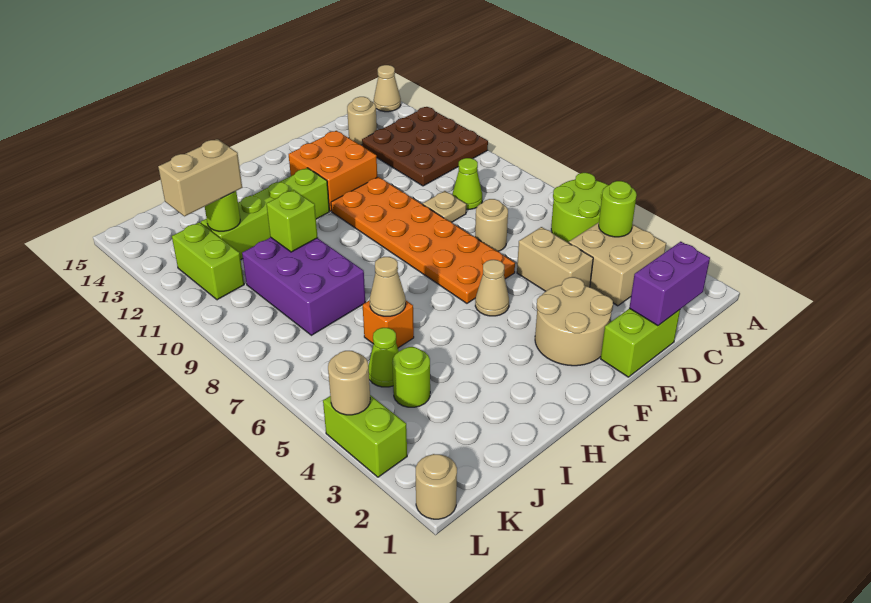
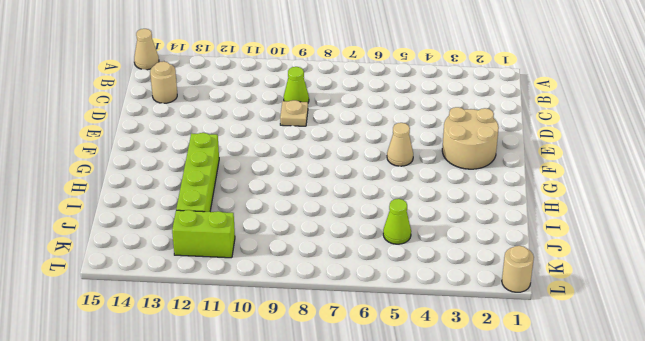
none -> lime round brick A5:B6 level 1
none -> brown plate A11:C13 level 1
none -> tan brick B3:C4 level 1

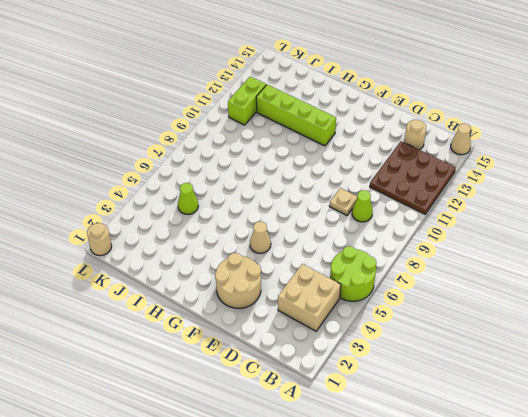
none -> lime brick D1:E1 level 1
none -> tan brick D4:D5 level 1
none -> tan round brick D7 level 1

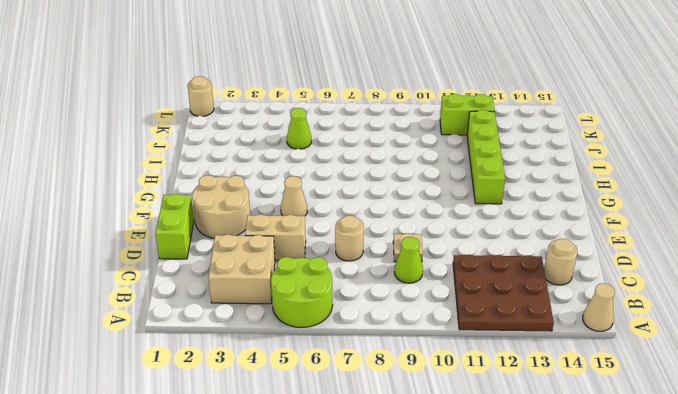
none -> orange plate E6:F11 level 1
none -> orange brick E12:F13 level 1
none -> orange brick I6 level 1

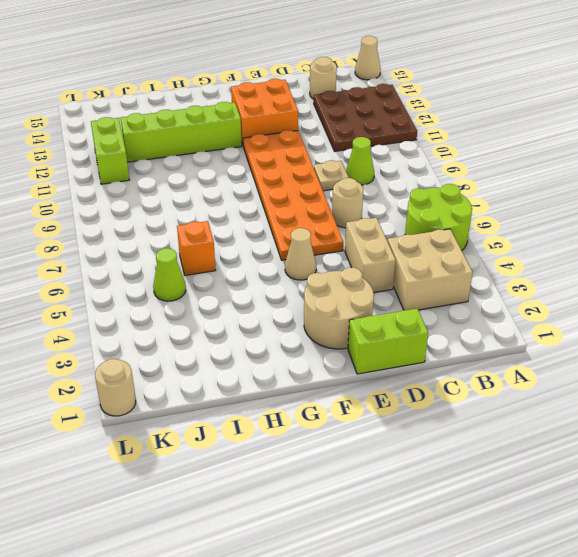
none -> purple brick I8:J10 level 1
none -> lime round brick J4 level 1
none -> lime brick L3:L4 level 1

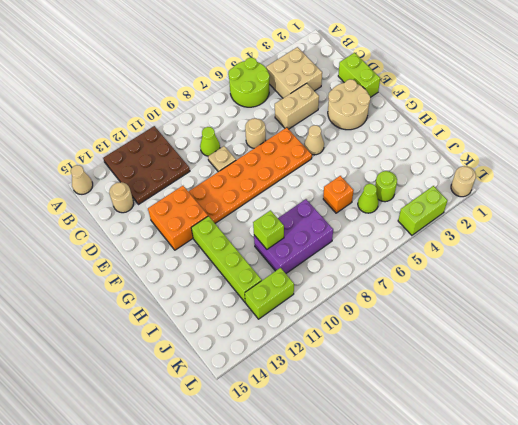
none -> lime round brick B4 level 2
none -> purple brick C1:D1 level 2
none -> tan cone I6 level 2

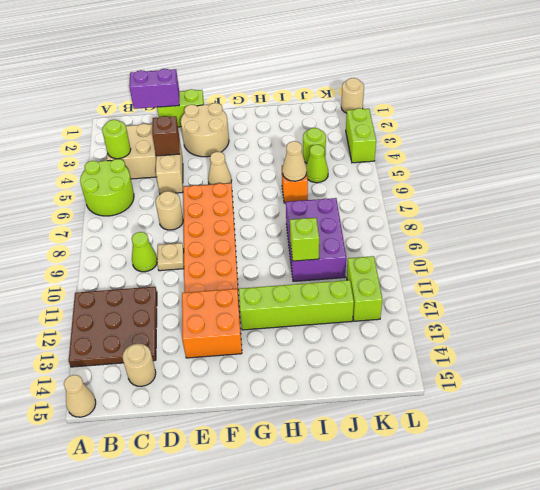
brown brick D4 level 2 -> none
none -> lime round brick J12 level 2
none -> tan round brick L4 level 2
none -> tan brick J12:K12 level 3

